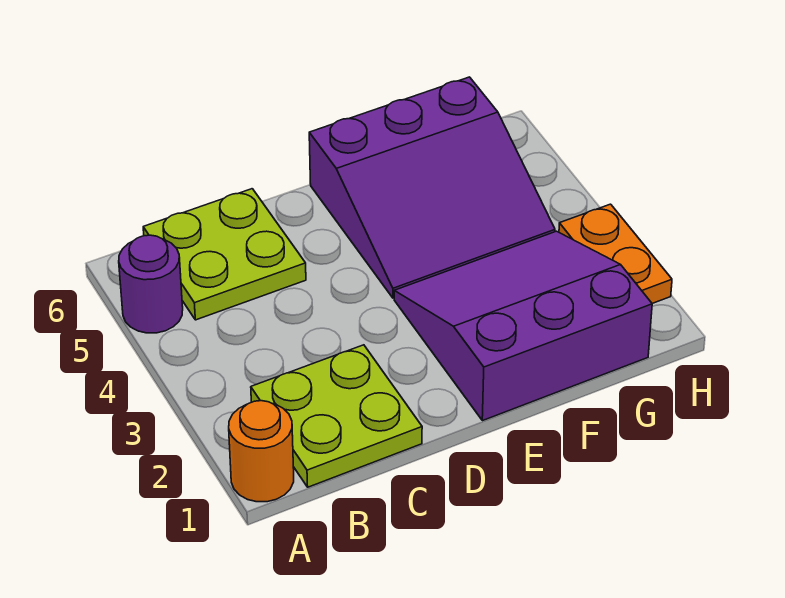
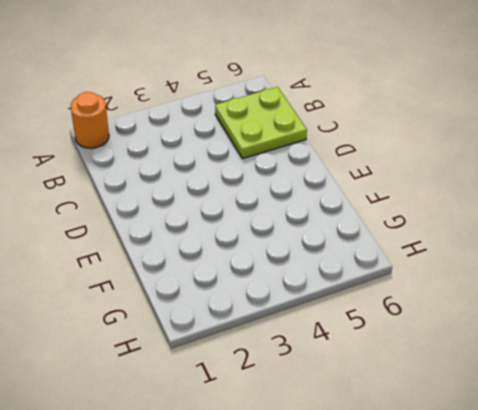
none -> purple round brick A5 level 1
none -> lime plate B1:C2 level 1

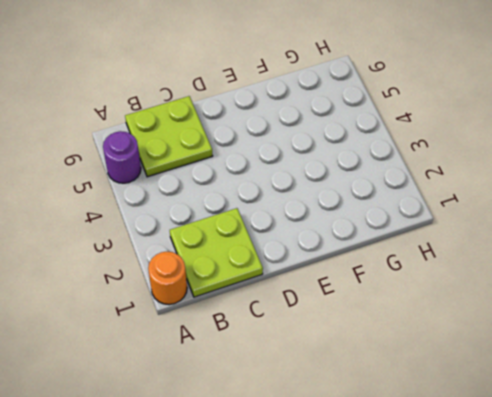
none -> purple slope E1:G3 level 1 top 1
none -> purple slope E4:G6 level 1 top 6

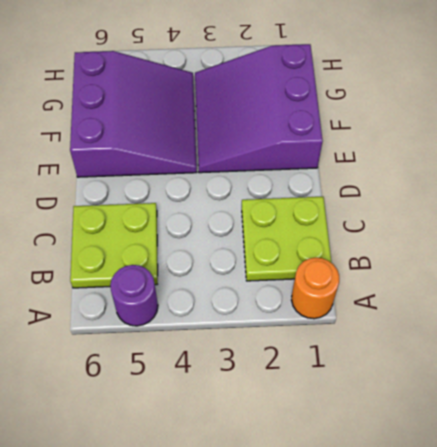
none -> orange plate H2:H3 level 1

